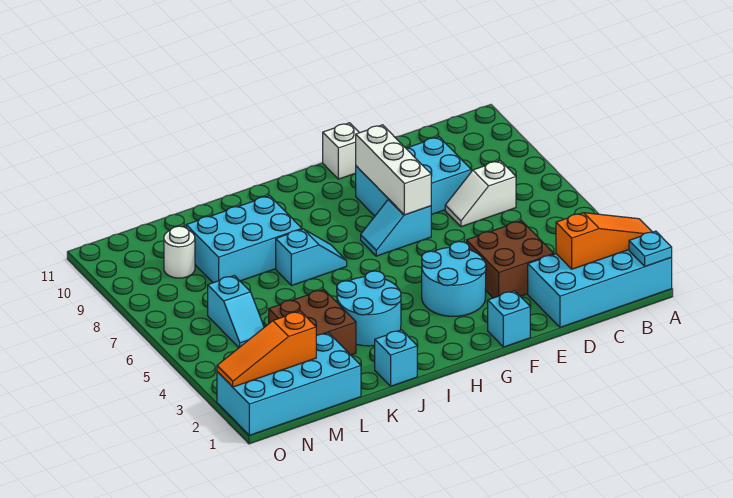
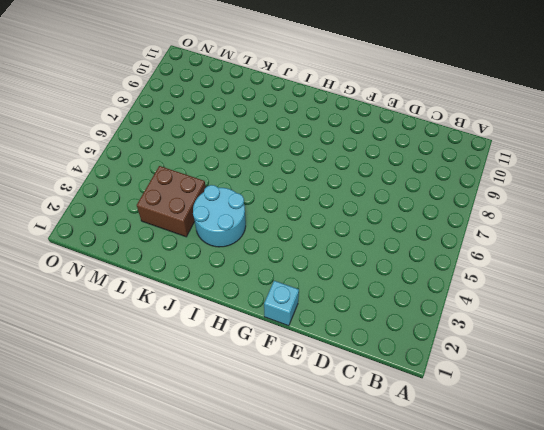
none -> cyan brick A1:D2 level 1
none -> white slope C7:D7 level 1 top C
none -> brown brick D3:E4 level 1

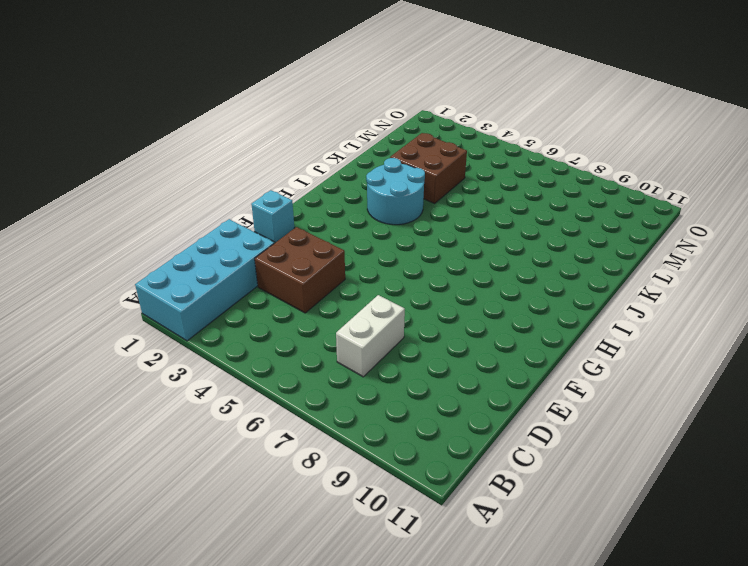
white brick C7:D7 level 1 -> white slope C7:D7 level 1 top C
none -> cyan brick D8:F9 level 1
none -> cyan round brick F3:G4 level 1
none -> cyan slope F7:G7 level 1 top F

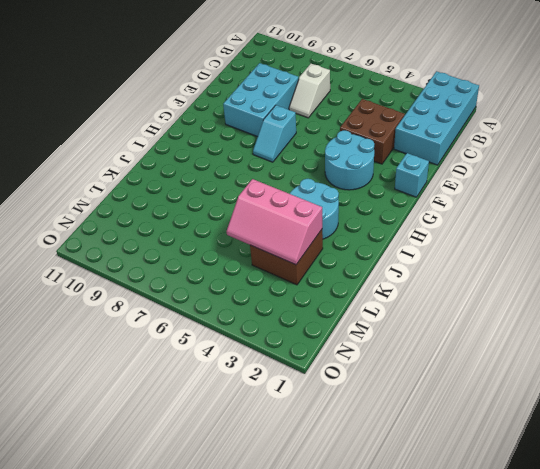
pink slope K3:L5 level 2 top K -> none
none -> white brick F11 level 1
none -> cyan slope I7:J7 level 1 top J
none -> cyan brick J1 level 1

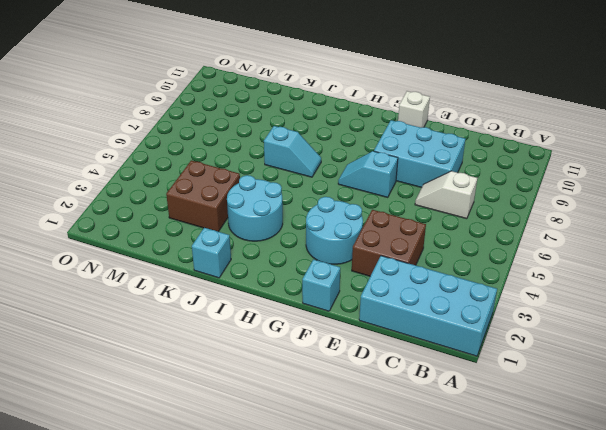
none -> cyan brick J8:L9 level 1
none -> cyan brick L1:O2 level 1
none -> cyan slope M5:M6 level 1 top 6

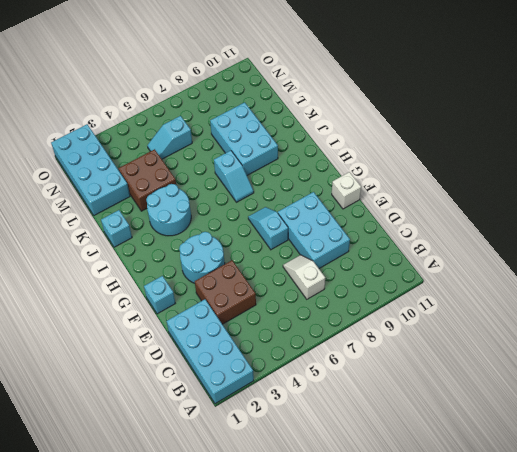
none -> white round brick M9 level 1
none -> cyan plate A1 level 2
none -> orange slope A2:C2 level 2 top C

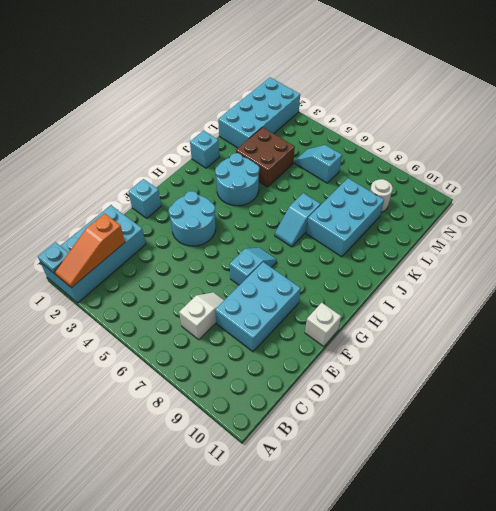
none -> brown brick D3:E4 level 1
none -> white brick F7:F9 level 2
none -> orange slope M2:O2 level 2 top M

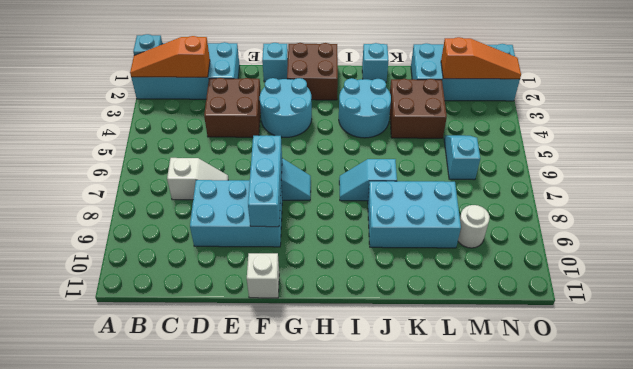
cyan brick F7:F9 level 2 -> white brick F7:F9 level 2
brown brick G1:H2 level 1 -> none

